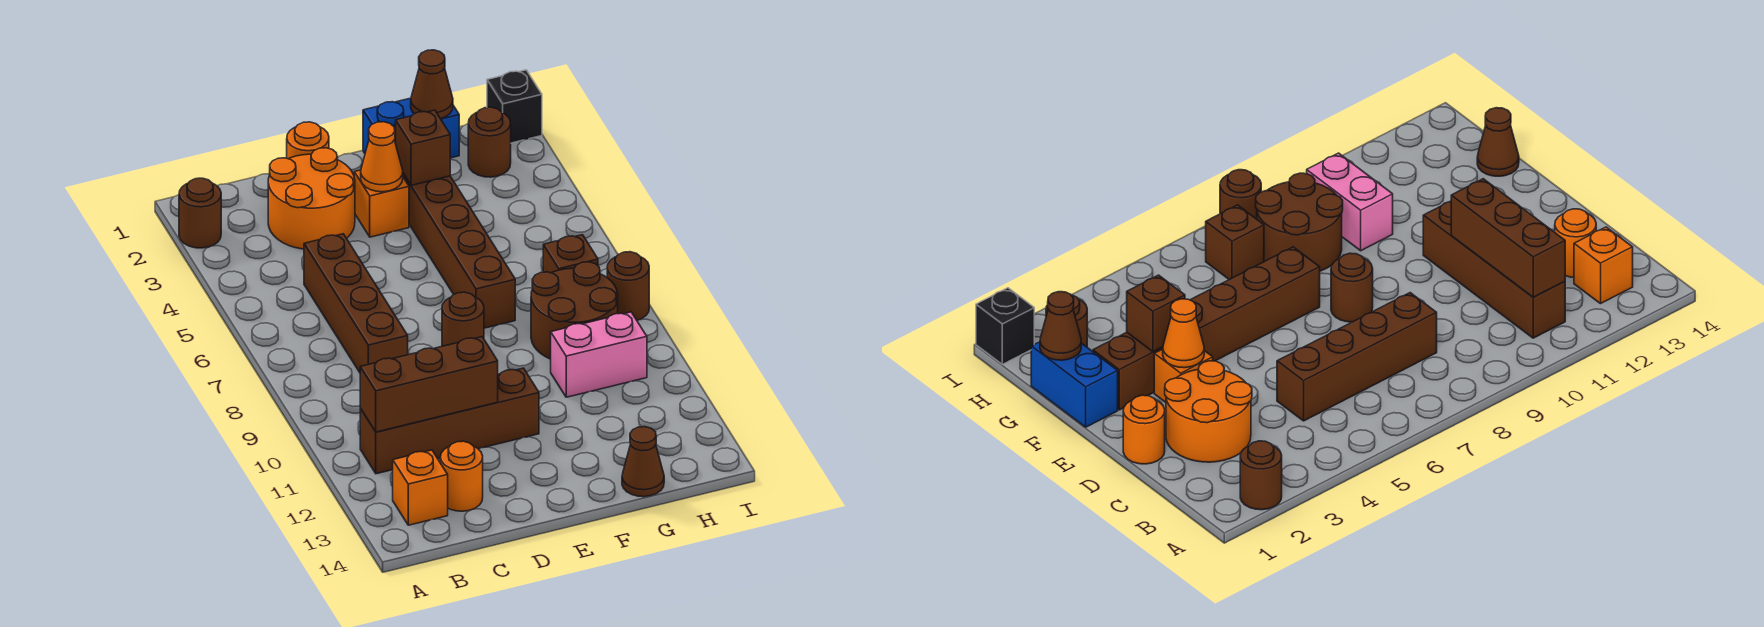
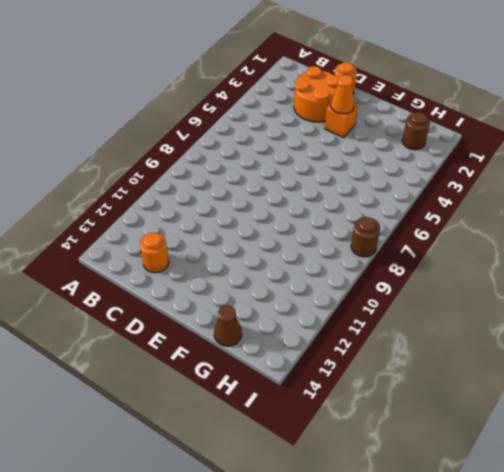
none -> brown round brick A2 level 1
none -> brown brick B11:E11 level 1
none -> orange brick B13 level 1

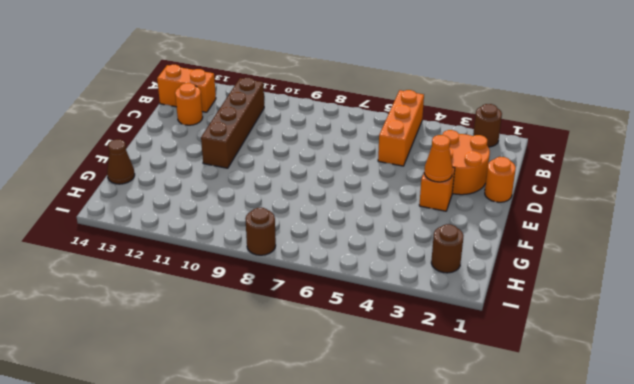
orange brick A5:C5 level 1 -> brown brick C5:C8 level 1
orange brick B13:B14 level 1 -> orange brick B13 level 1
none -> brown round brick E8 level 1
none -> blue brick F1:G1 level 1
none -> brown brick F2:F7 level 1

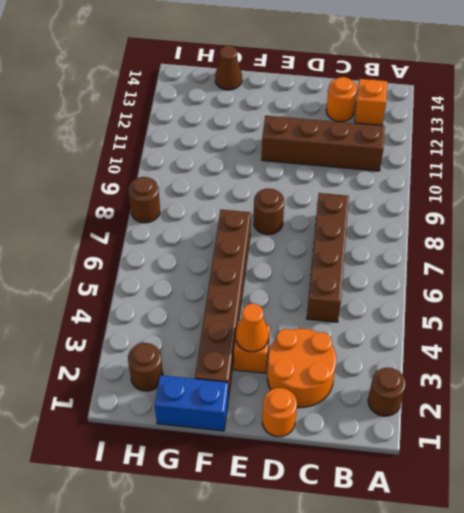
none -> brown round brick G8:H9 level 1
none -> pink brick G10:H10 level 1
none -> brown brick H7 level 1

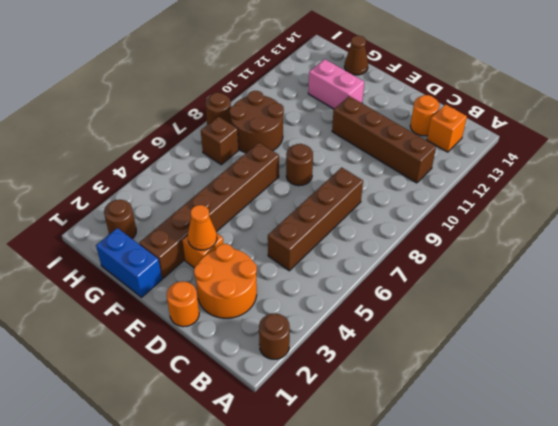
pink brick F12:G12 level 1 -> pink brick G10:H10 level 1
none -> black brick I1 level 1
none -> brown brick B11:D11 level 2
none -> brown brick F3 level 2

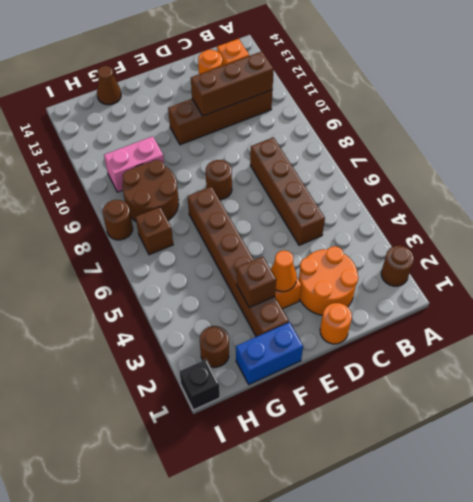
none -> brown cone G1 level 2

